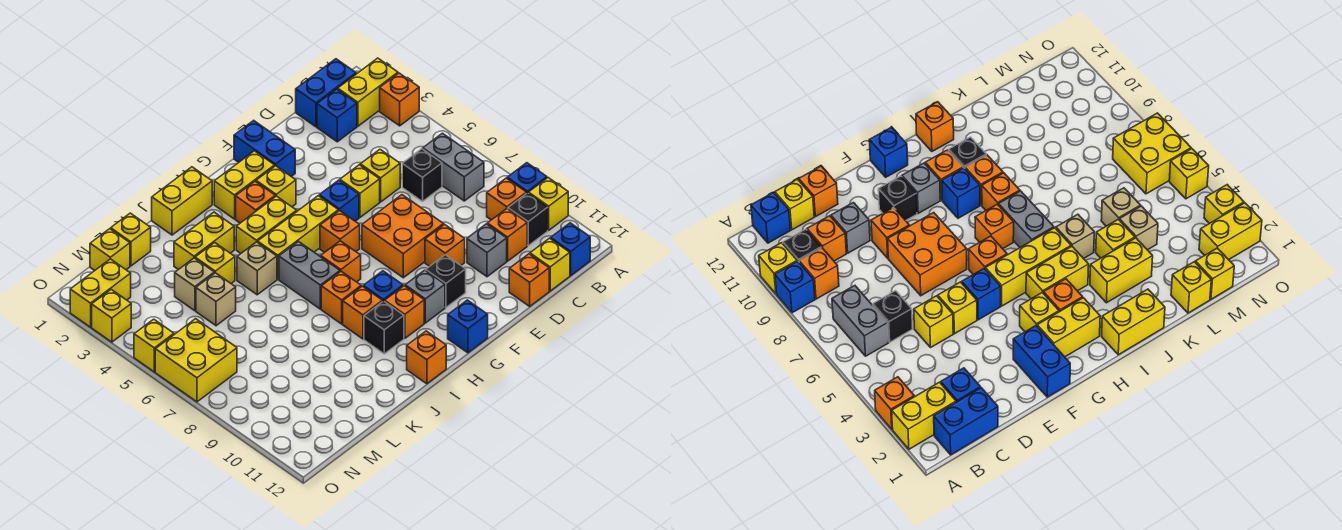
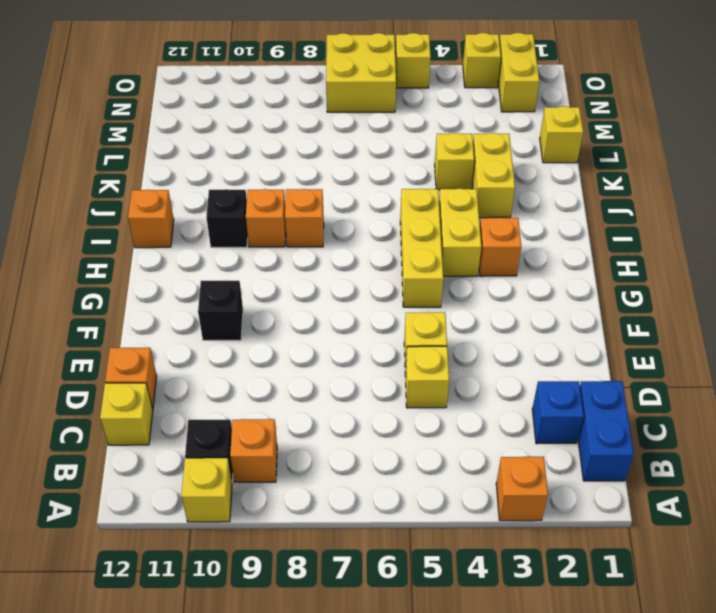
none -> yellow brick A2:B2 level 1
none -> blue brick A9 level 1
none -> grey brick B6:B7 level 1
none -> blue brick B12 level 1

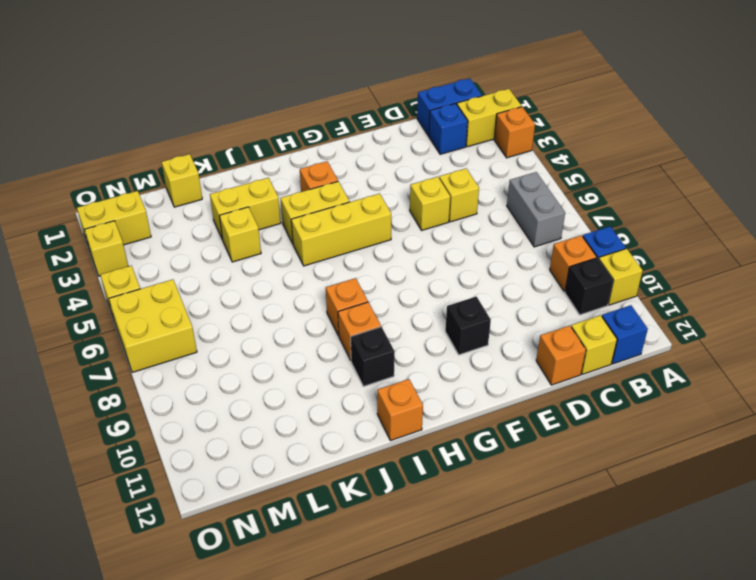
none -> black brick C6 level 1
none -> orange brick C10 level 1
none -> grey brick D10 level 1
none -> orange brick E7:F8 level 1

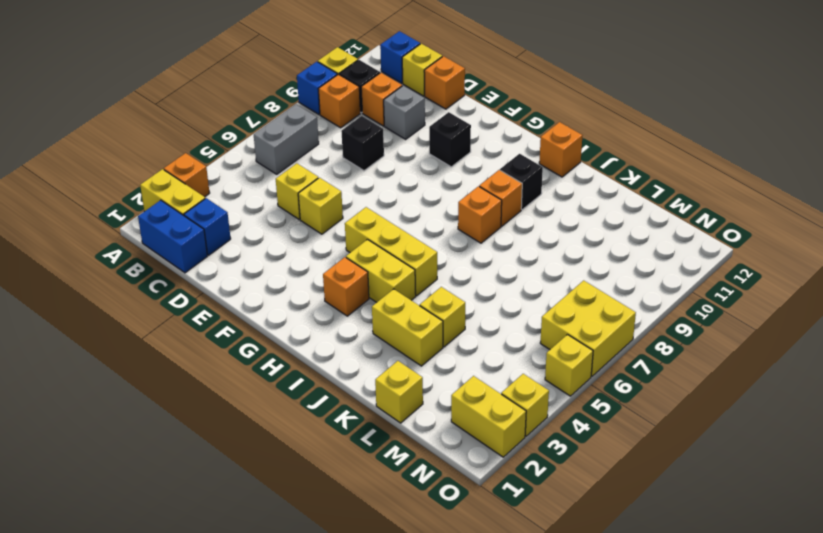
black brick D8 level 1 -> black brick C6 level 1
none -> orange brick E7:F8 level 1
none -> orange brick E9 level 1
none -> blue brick F1:F2 level 1
none -> blue brick F5 level 1

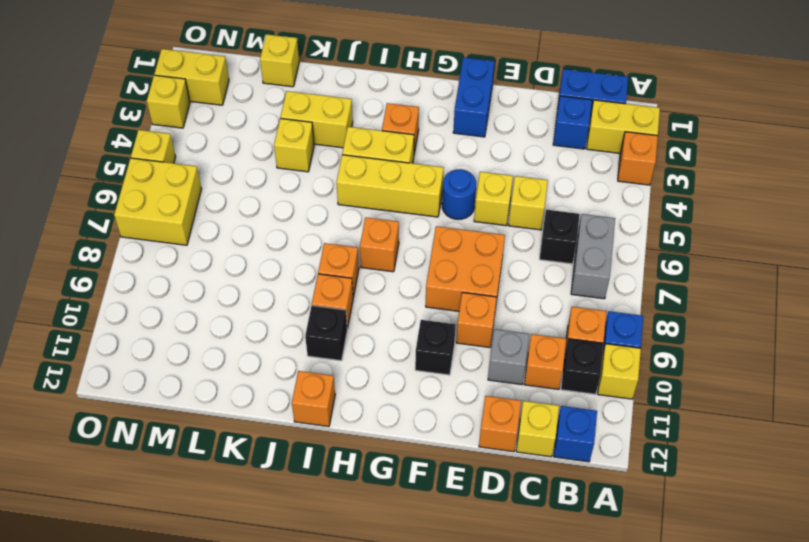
blue round brick F5 level 1 -> blue brick F5 level 1
none -> yellow brick G2:H2 level 1
none -> yellow brick G3 level 1
none -> orange brick G6 level 1
none -> grey brick G10 level 1

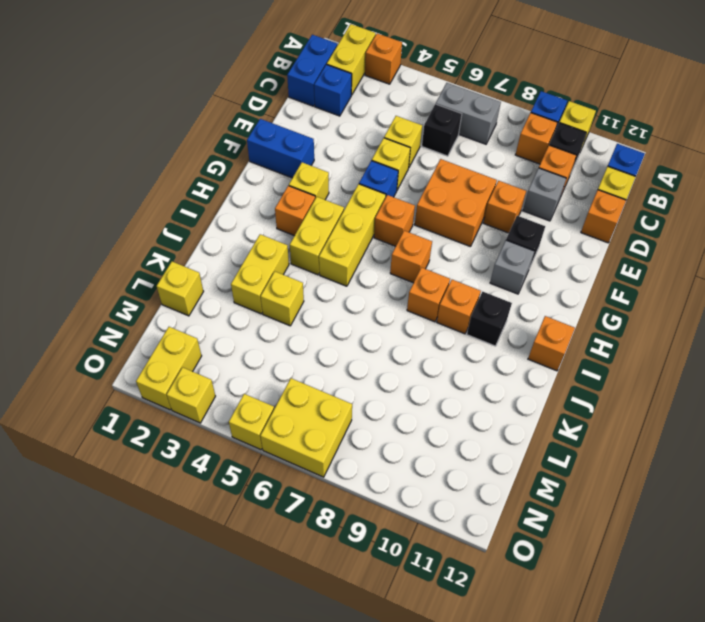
none -> yellow brick G2:H2 level 1
none -> blue brick G12 level 1
none -> blue brick H9 level 1
none -> orange brick H10 level 1

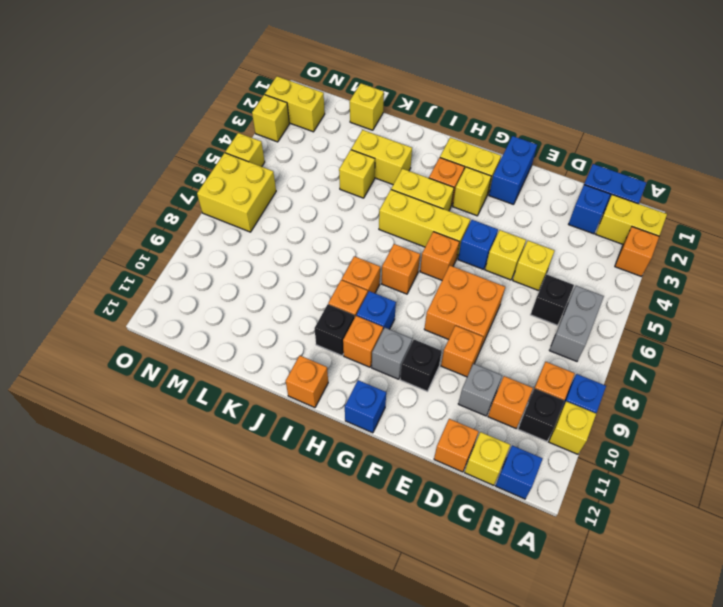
none -> yellow brick I1:J1 level 1
none -> grey brick I6:I7 level 1
none -> tan brick J5 level 1
none -> tan brick L4 level 1

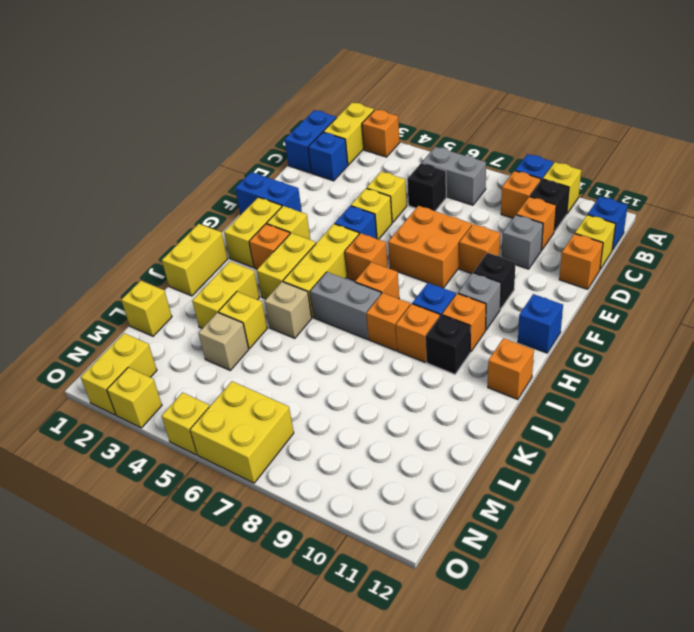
none -> tan brick L5 level 1
none -> yellow brick M1 level 1

